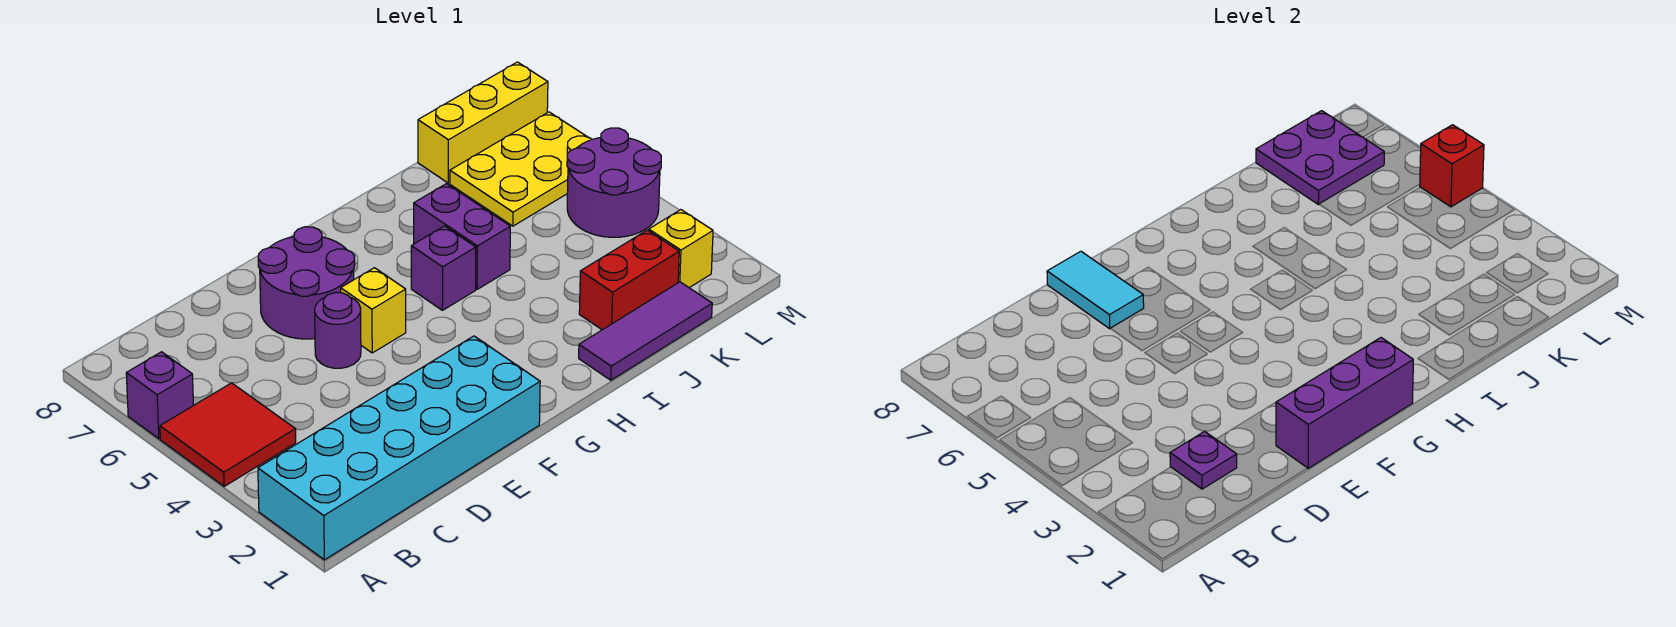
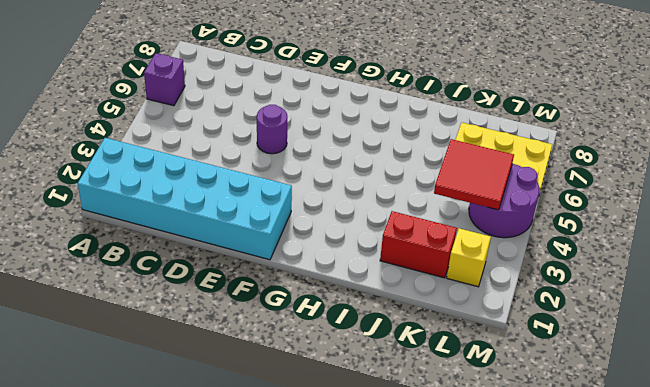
red tile K4:L5 level 2 -> red tile A4:B5 level 1
none -> purple round brick E6:F7 level 1
none -> yellow brick F5 level 1
none -> purple brick H5 level 1

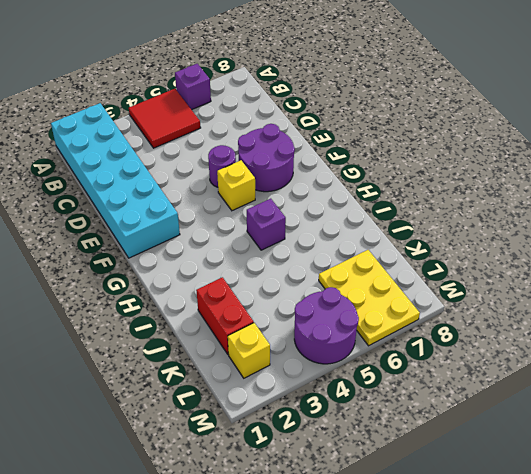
none -> purple tile I1:K1 level 1
none -> purple brick I5:I6 level 1
none -> yellow brick K8:M8 level 1

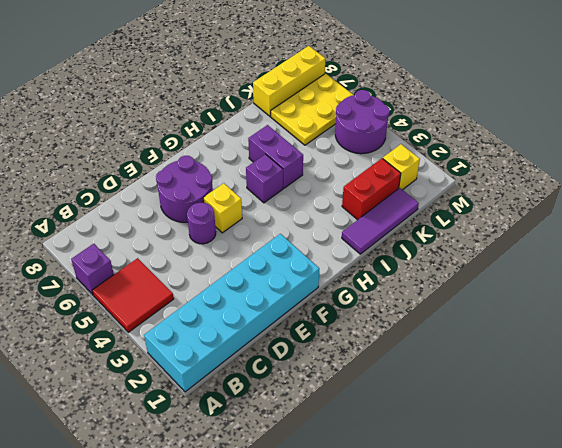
none -> purple plate C2 level 2
none -> purple brick E1:G1 level 2
none -> cyan tile E7:E8 level 2

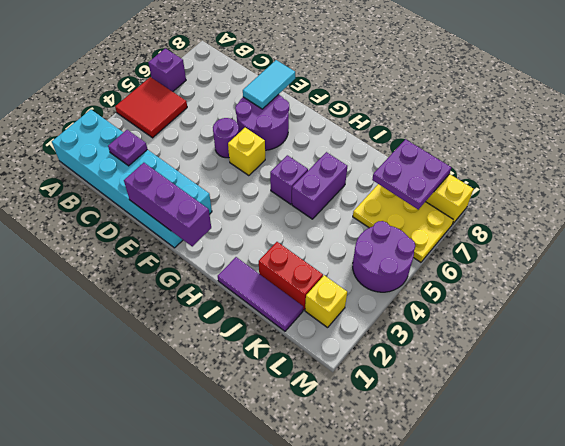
none -> red brick M5 level 2

